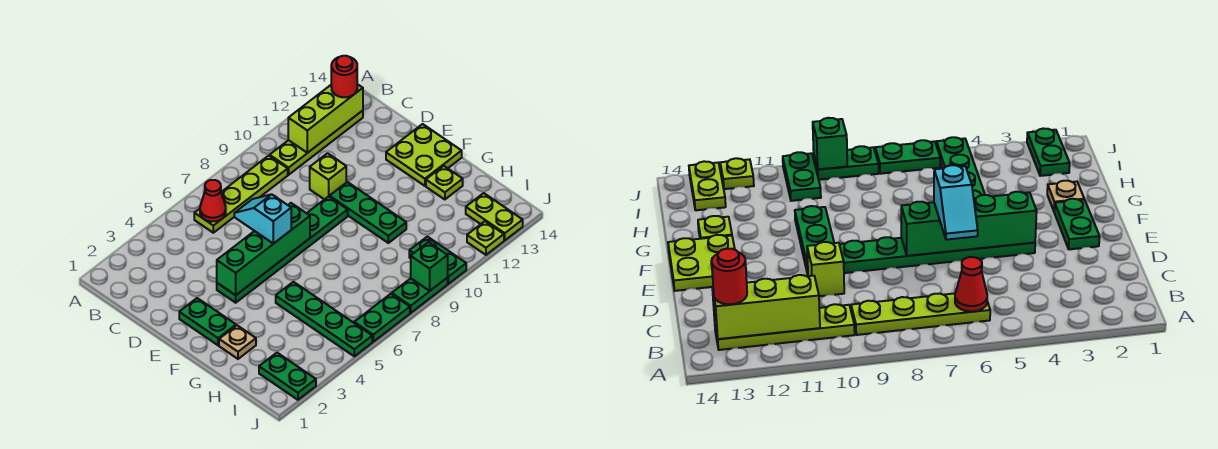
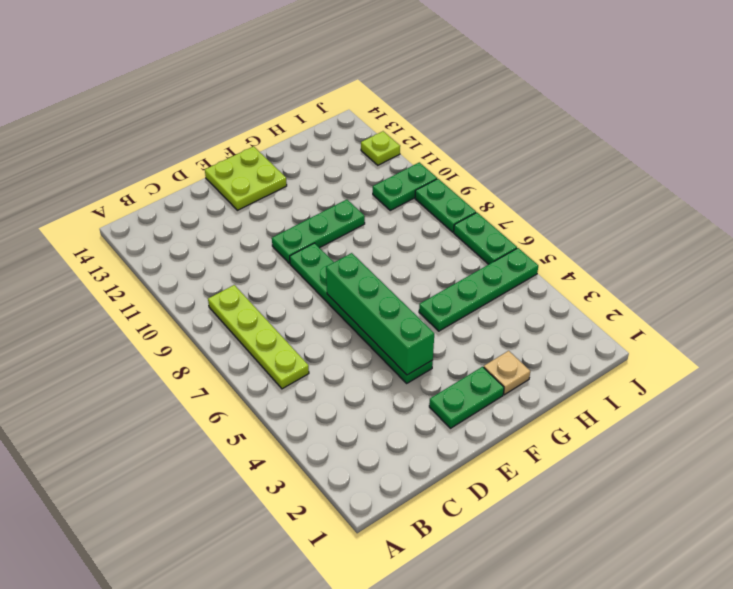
none -> lime plate B10:B13 level 1
none -> lime brick D10 level 1
none -> lime plate G13 level 1

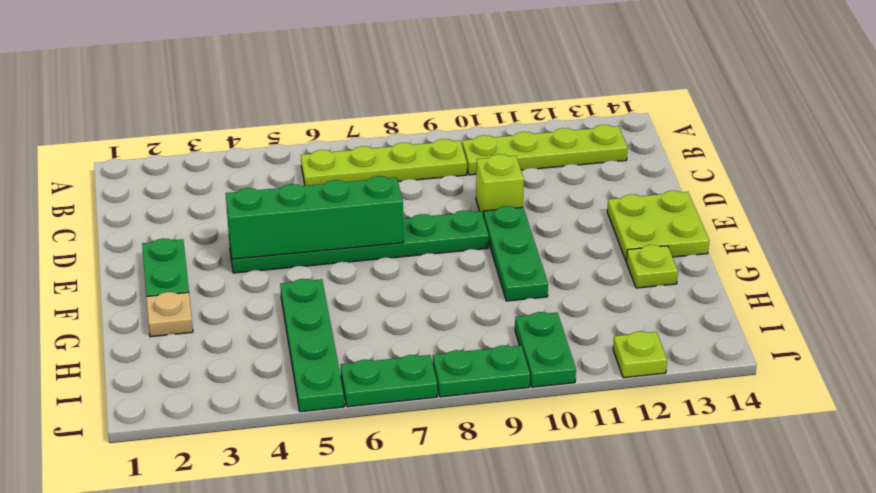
none -> green plate I2:J2 level 1
none -> lime plate I13:J13 level 1
none -> red cone B6 level 2

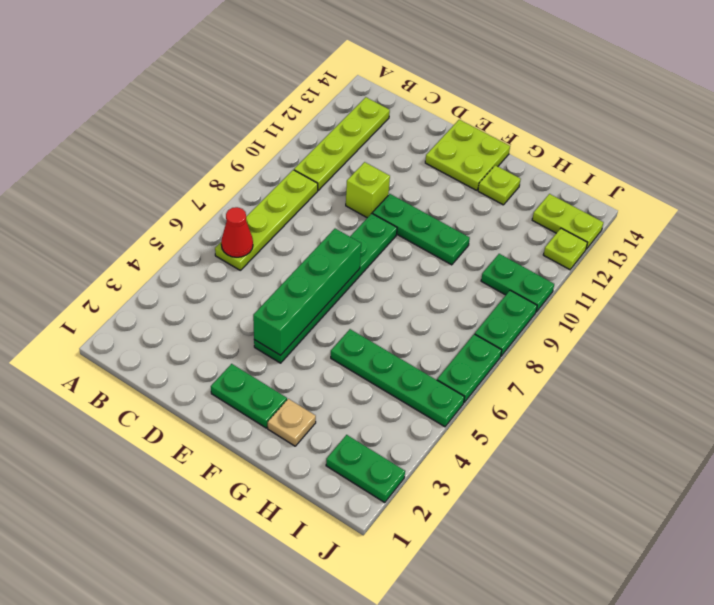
none -> lime brick B11:B13 level 2
none -> green brick J9 level 2
none -> red round brick B13 level 3

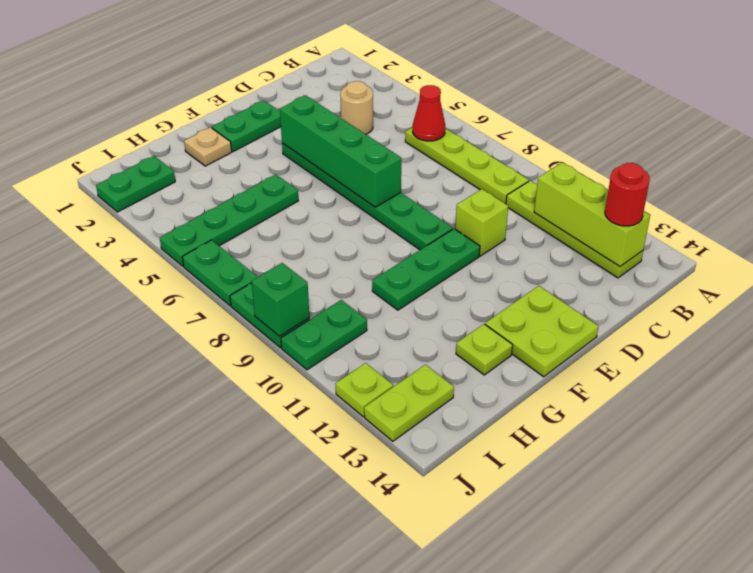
tan round brick C4 level 1 -> none
none -> cyan slope D6:E6 level 3 top E

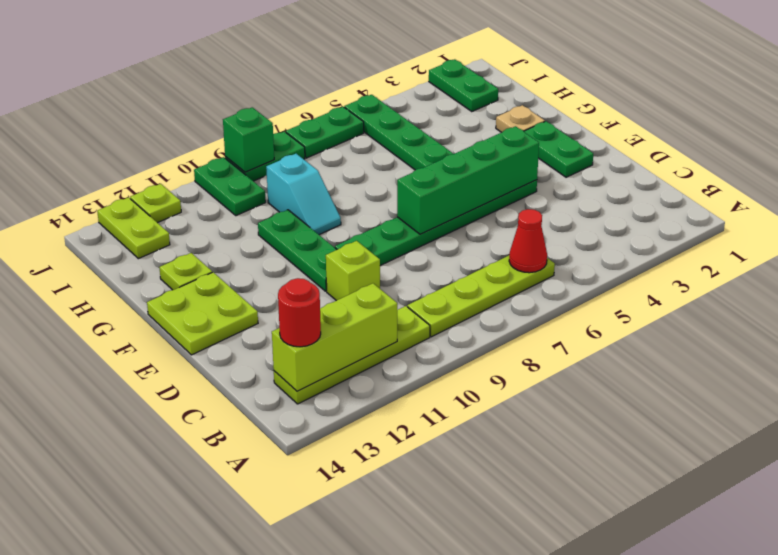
cyan slope G9:H9 level 1 top H -> cyan slope D6:E6 level 3 top E

